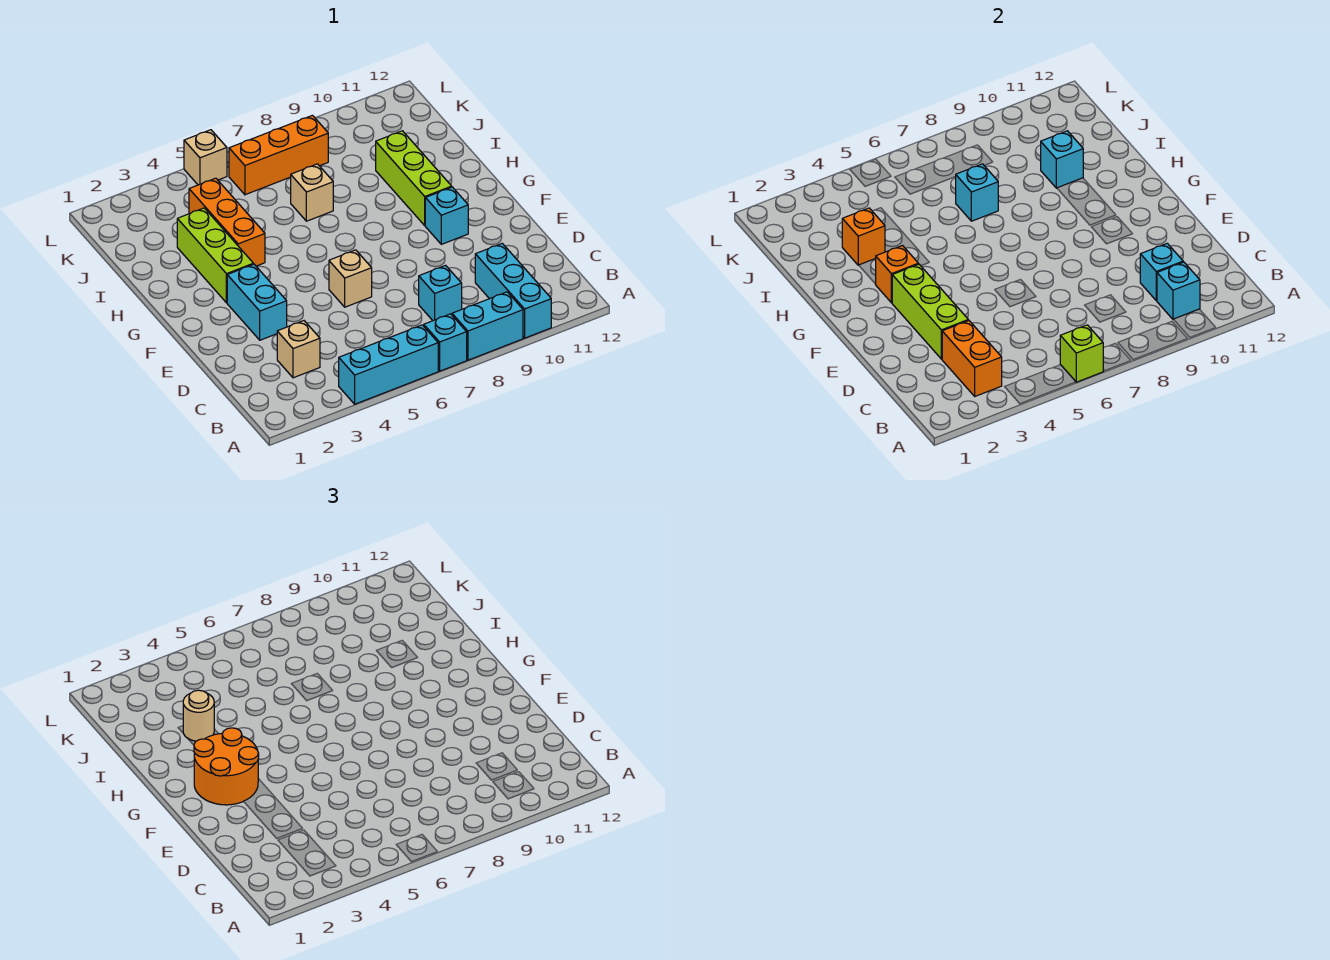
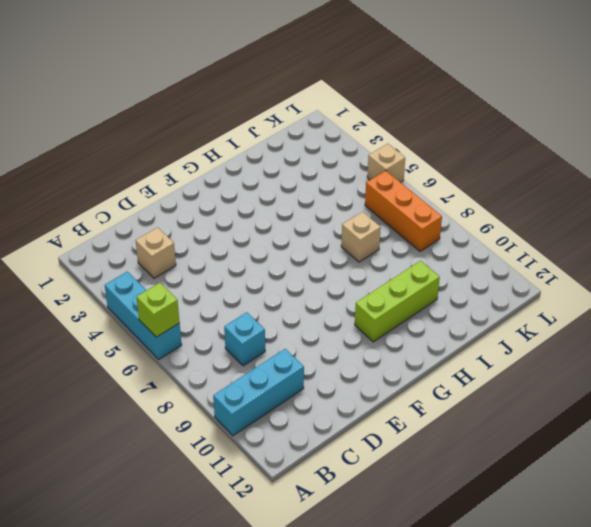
none -> cyan brick A7 level 1
none -> cyan brick A8:A9 level 1
none -> cyan brick E3:F3 level 1

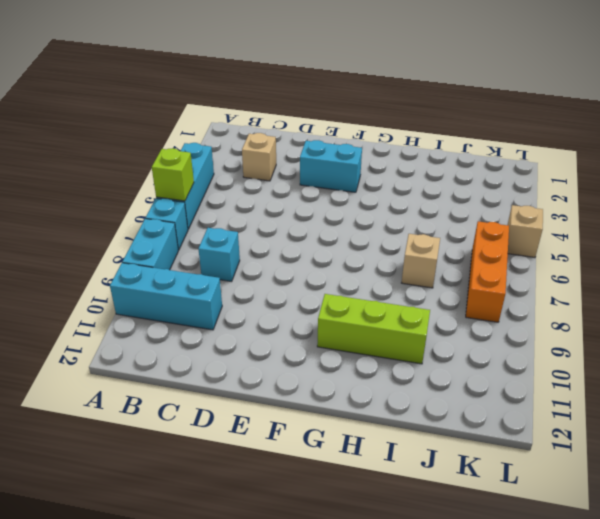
none -> tan brick E6 level 1
none -> cyan brick F10 level 1
none -> lime brick G3:I3 level 1

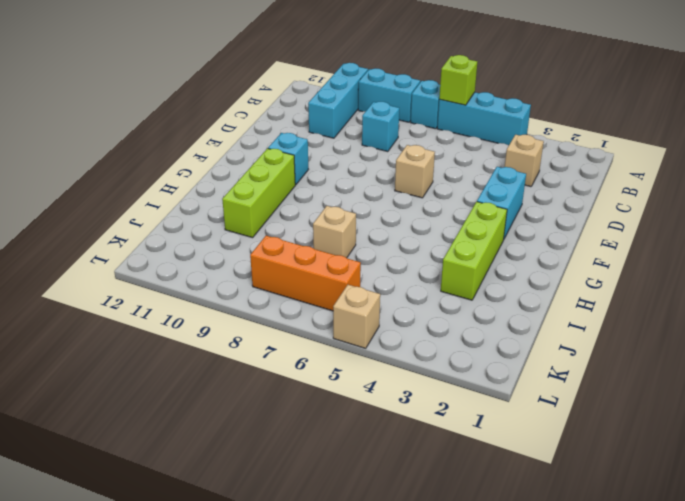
none -> orange brick H4:J4 level 1
none -> orange brick B3:C3 level 2
none -> cyan brick B10 level 2

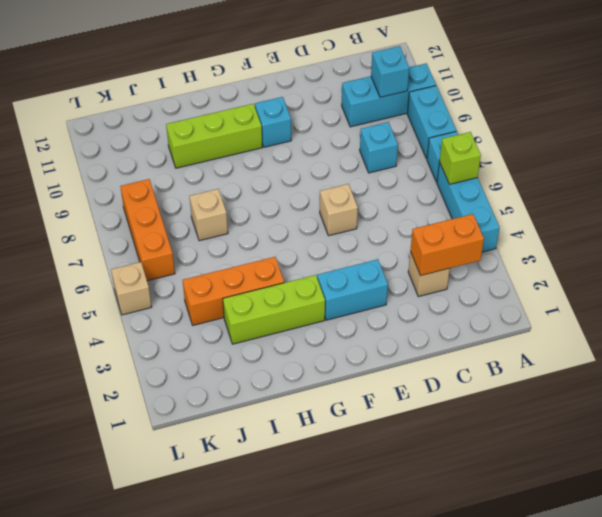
none -> cyan brick C10 level 2
none -> lime brick D3:F3 level 2
none -> orange brick G3 level 2

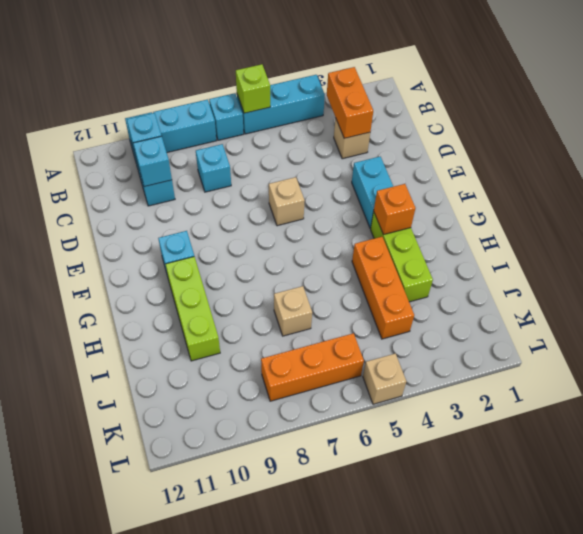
none -> lime brick D3:F3 level 2
none -> orange brick I3 level 2
none -> cyan brick I7 level 2

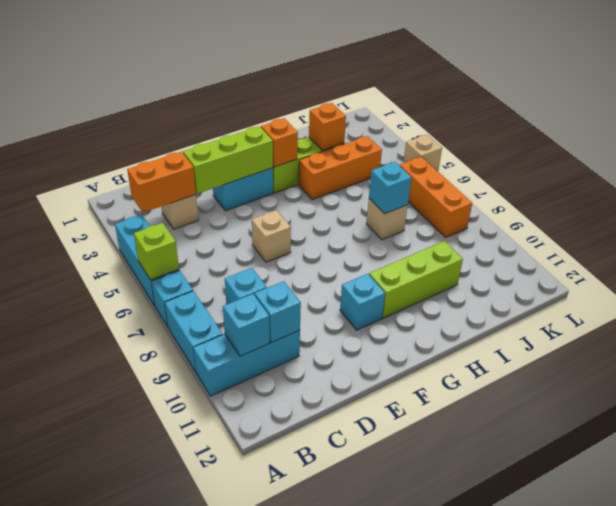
none -> cyan brick I10 level 2
none -> orange round brick F2:G3 level 3
none -> tan round brick I3 level 3

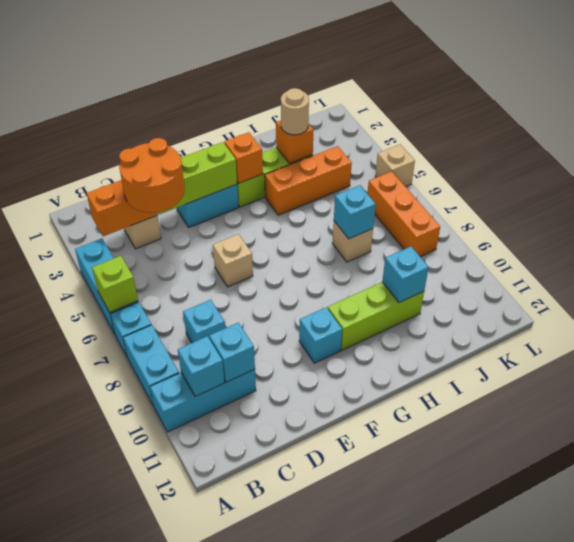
orange round brick C3:D4 level 3 -> orange round brick F2:G3 level 3

